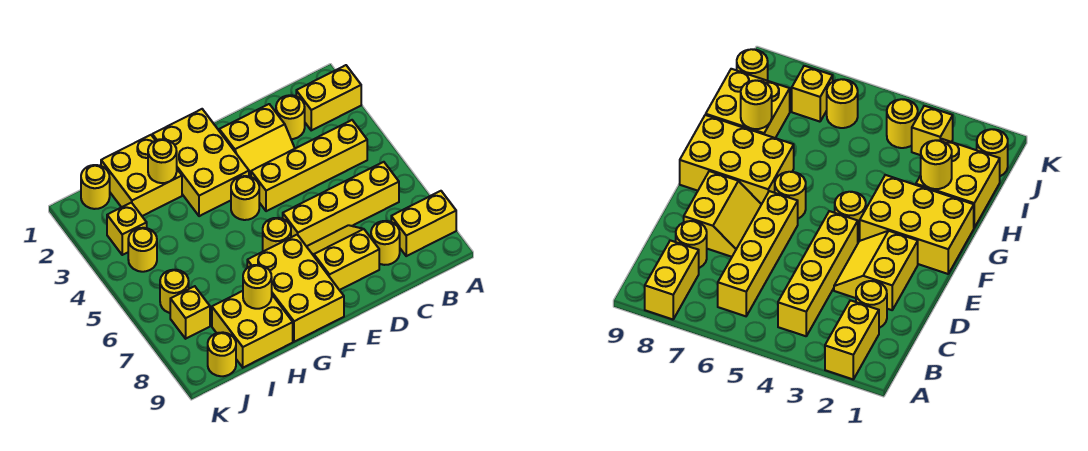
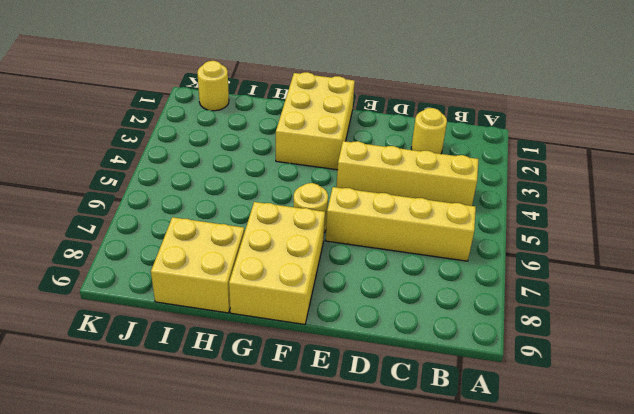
none -> yellow brick A2:B2 level 1
none -> yellow brick A8:B8 level 1
none -> yellow round brick C8 level 1

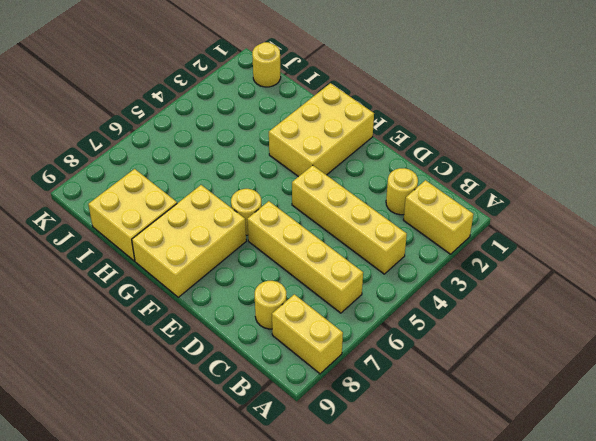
none -> yellow slope D2:E3 level 1 top 2
none -> yellow slope D7:E8 level 1 top 8
none -> yellow round brick F4 level 1

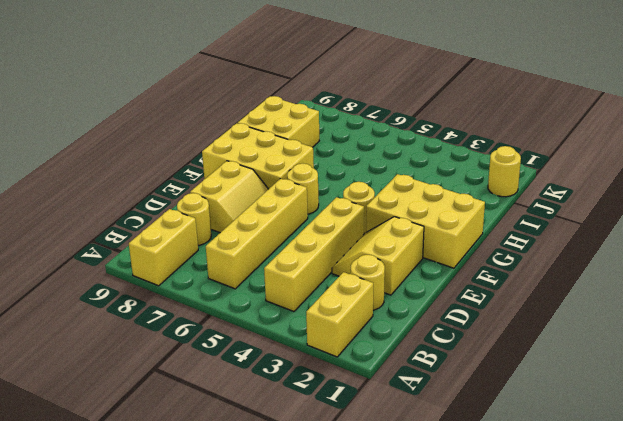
none -> yellow brick H1:I2 level 1
none -> yellow brick J3 level 1
none -> yellow round brick J4 level 1

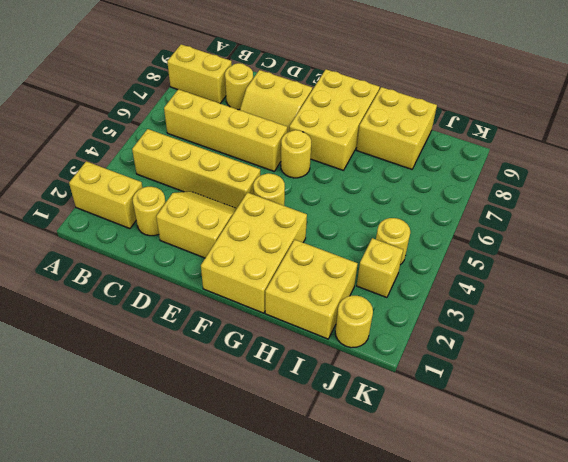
none -> yellow round brick J6 level 1
none -> yellow brick J7 level 1
none -> yellow round brick J9 level 1

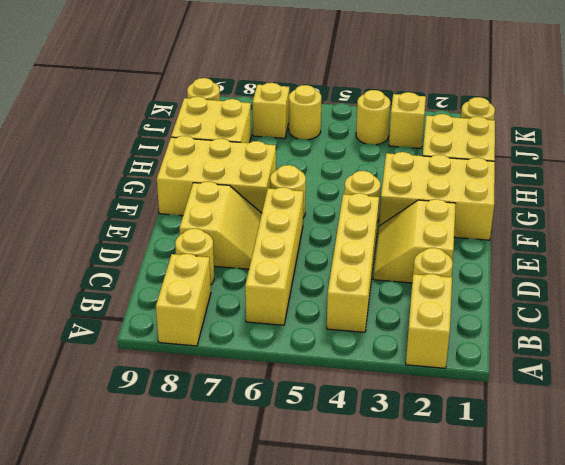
none -> yellow round brick H2 level 2
none -> yellow round brick H8 level 2

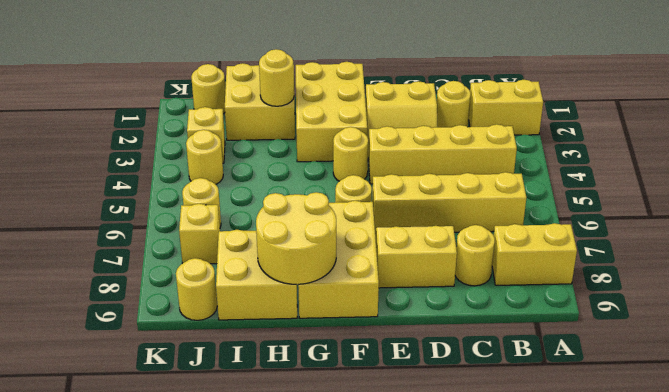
yellow round brick G8:H9 level 2 -> yellow round brick H8 level 2

